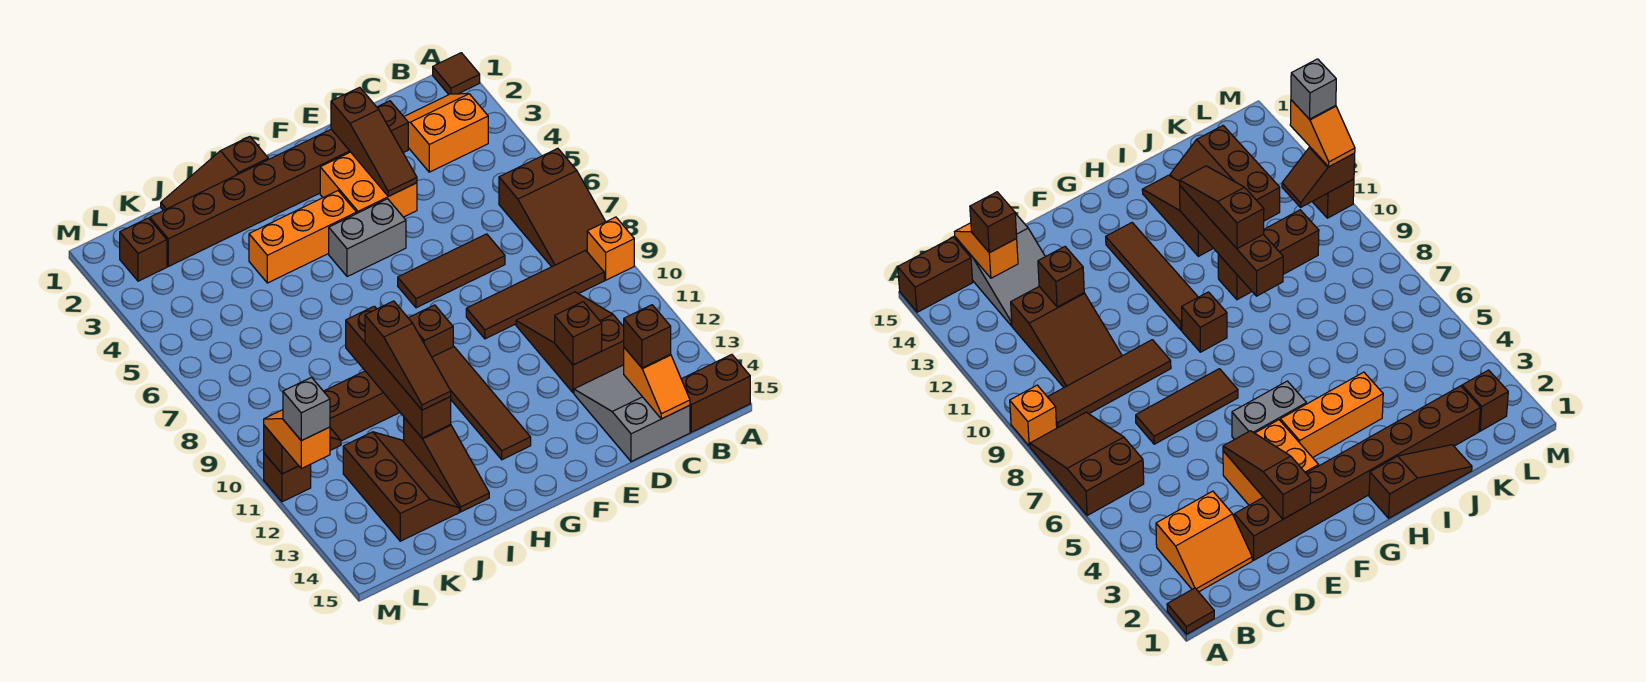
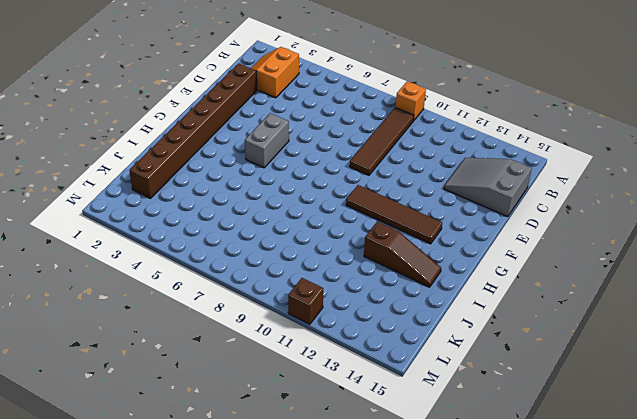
none -> brown tile A1 level 1
none -> brown slope A6:B8 level 1 top 6
none -> brown brick A15:B15 level 1
none -> brown slope C10:D12 level 1 top 12

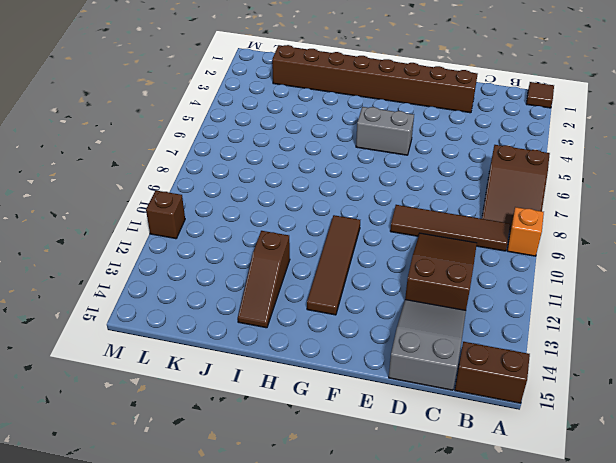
none -> orange slope B2:C3 level 1 top 3
none -> brown tile D7:F7 level 1
none -> orange brick E3:F4 level 1
none -> orange brick G4:I4 level 1

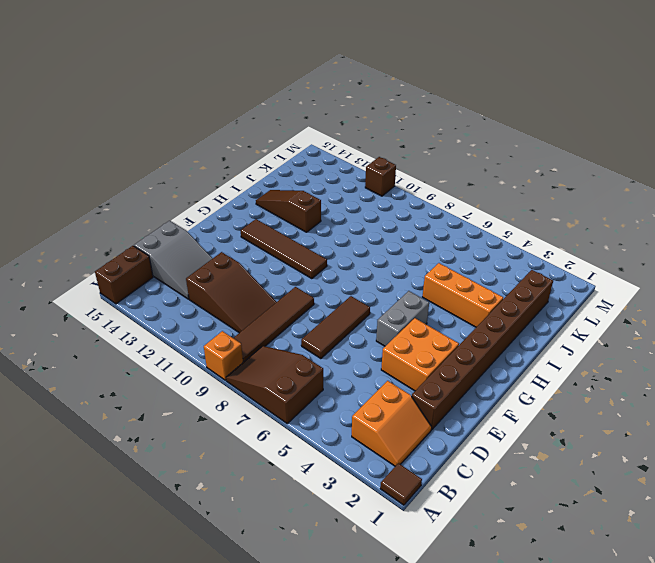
orange brick I3:I5 level 1 -> orange brick G4:I4 level 1
none -> brown brick G9 level 1
none -> brown slope H1:J1 level 1 top H
none -> brown brick I10:K10 level 1
none -> brown slope J12:K14 level 1 top K

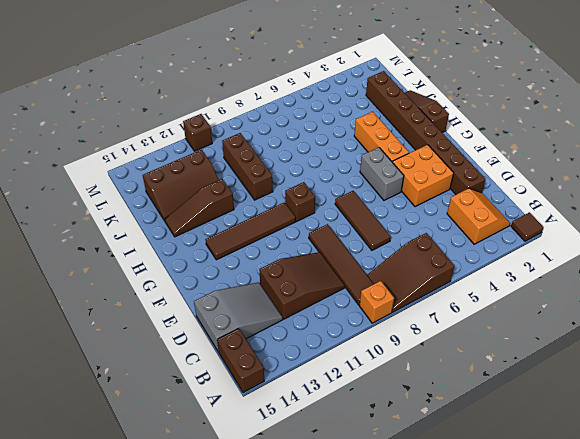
none -> brown brick L2 level 1
none -> orange slope C14:C15 level 2 top 14
none -> brown brick D12 level 2
none -> brown slope E2:E4 level 2 top 2

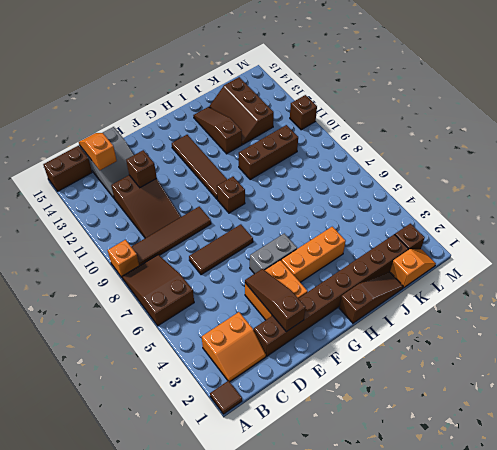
orange slope K1:L1 level 1 top K -> orange slope M11:M12 level 3 top 12
none -> brown brick I9:I12 level 2
none -> brown slope L11:M11 level 2 top M
none -> brown brick C14 level 3
none -> brown slope I10:I12 level 3 top 10

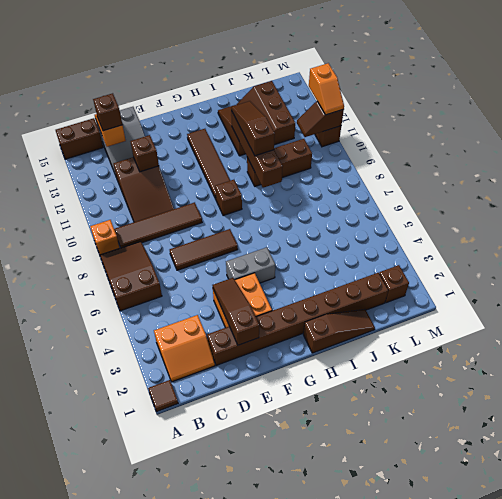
none -> orange brick G4:I4 level 1
none -> grey brick M12 level 4

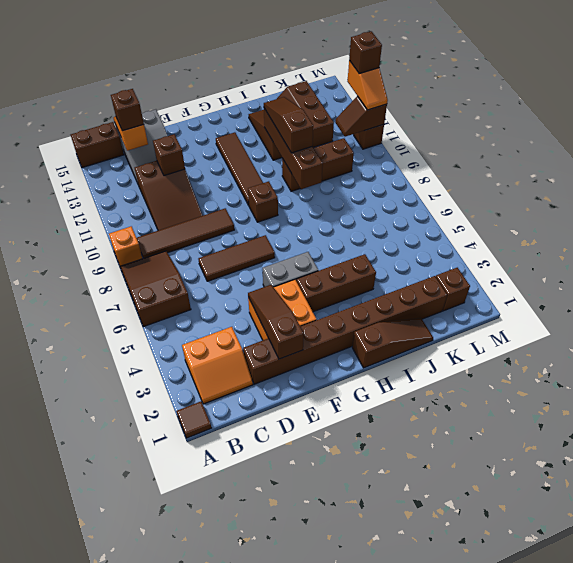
brown brick G4:I4 level 1 -> orange brick G4:I4 level 1
brown brick M12 level 4 -> grey brick M12 level 4

